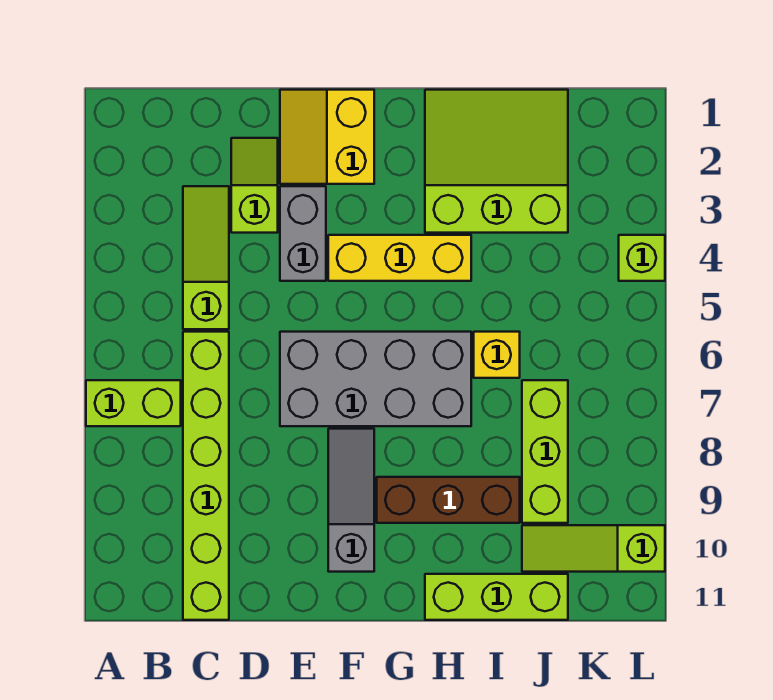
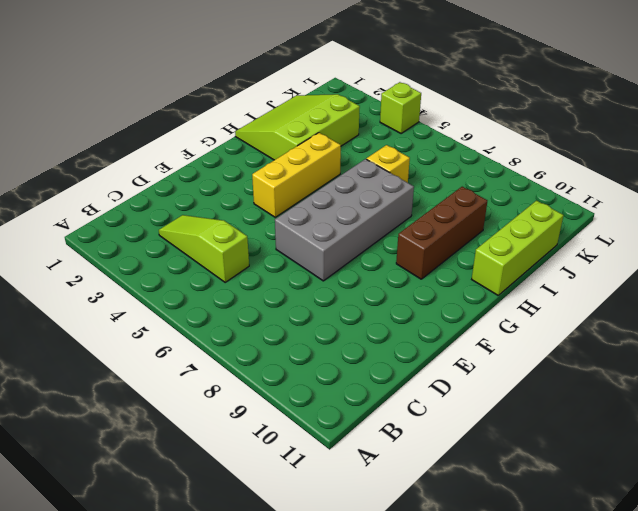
none -> lime brick A7:B7 level 1
none -> lime brick C6:C11 level 1
none -> lime slope D2:D3 level 1 top 3

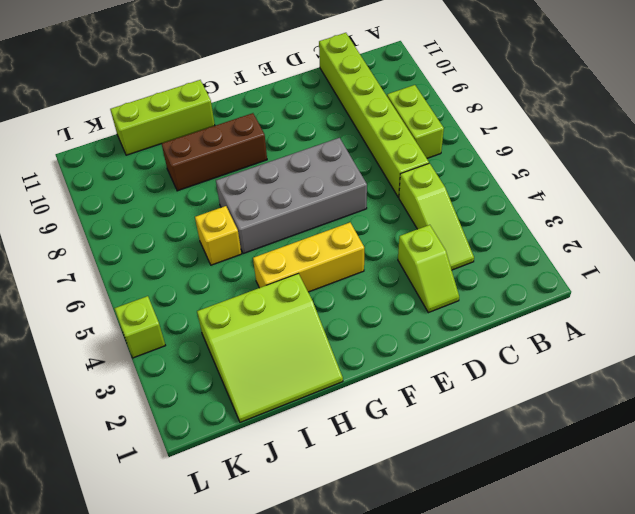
lime brick B7:B8 level 1 -> lime brick A7:B7 level 1
none -> yellow slope E1:F2 level 1 top F
none -> grey brick E3:E4 level 1
none -> grey slope F8:F10 level 1 top 10

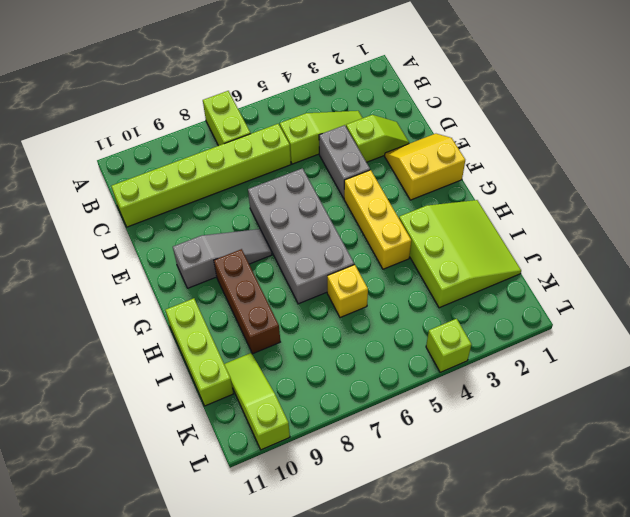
grey brick D4:E4 level 1 -> grey brick E3:E4 level 1
none -> lime brick J7:J9 level 1

